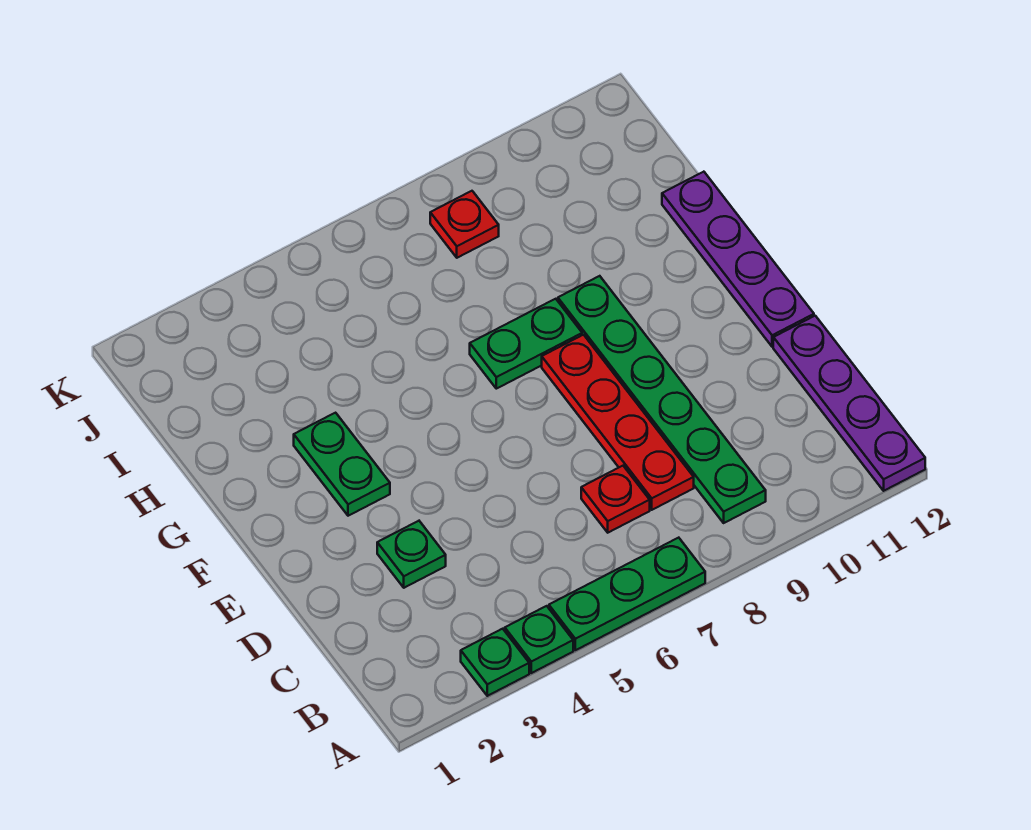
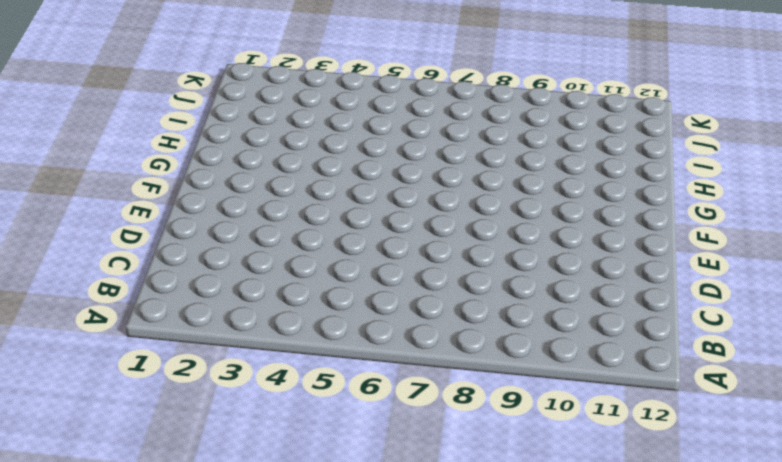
none -> green plate A3 level 1
none -> green plate A4 level 1
none -> green plate A5:A7 level 1

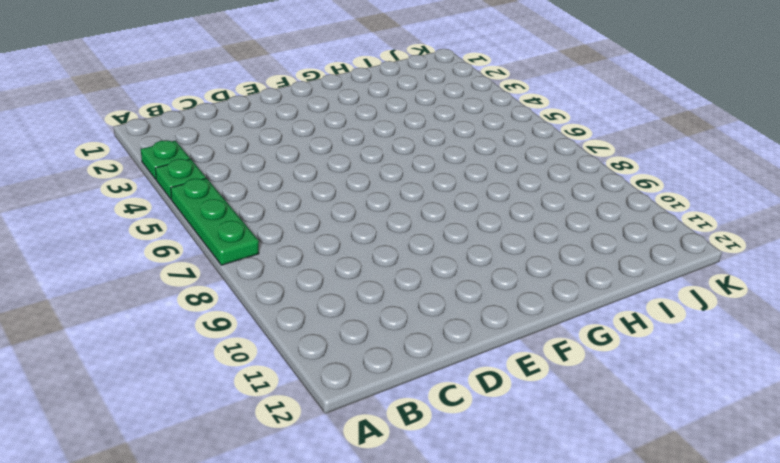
none -> purple plate A12:D12 level 1
none -> green plate B9:G9 level 1
none -> red plate C7 level 1

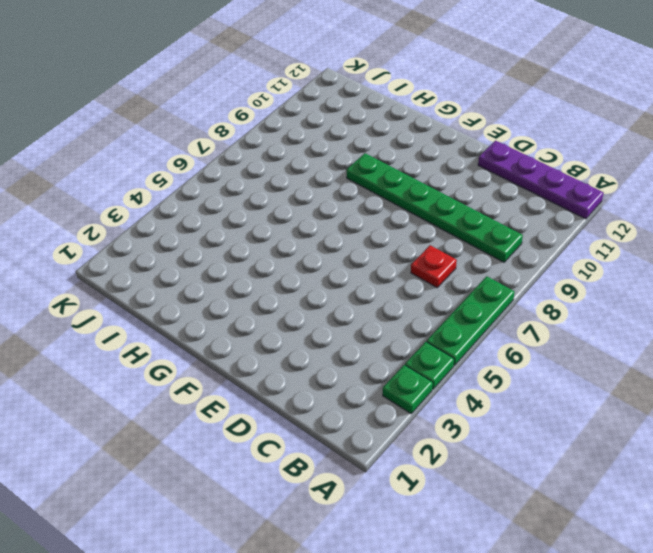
none -> red plate C8:F8 level 1
none -> green plate D3 level 1
none -> purple plate E12:H12 level 1

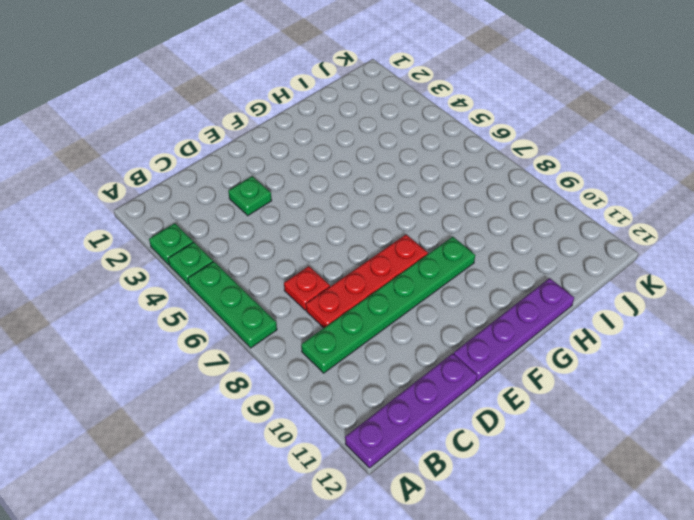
none -> green plate F3:G3 level 1
none -> green plate G7:G8 level 1
none -> red plate J8 level 1

